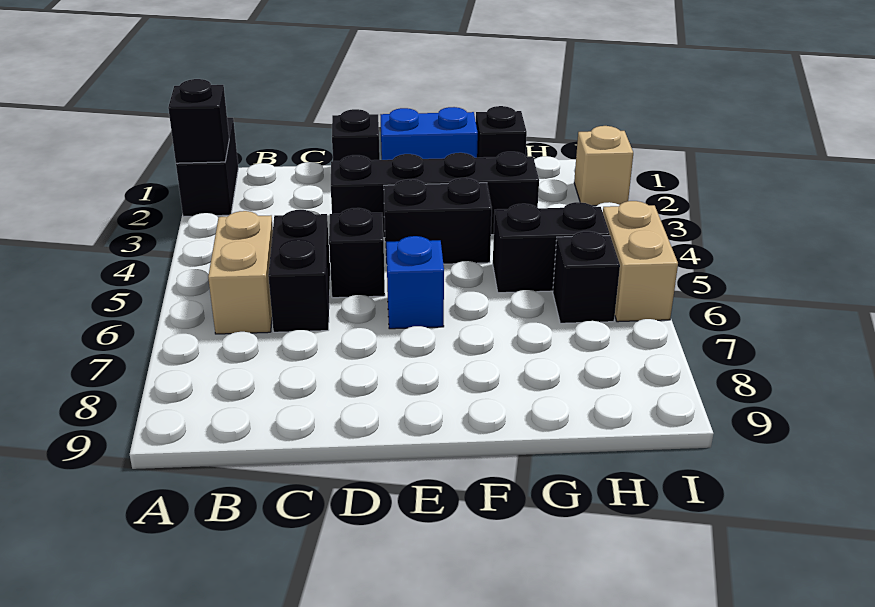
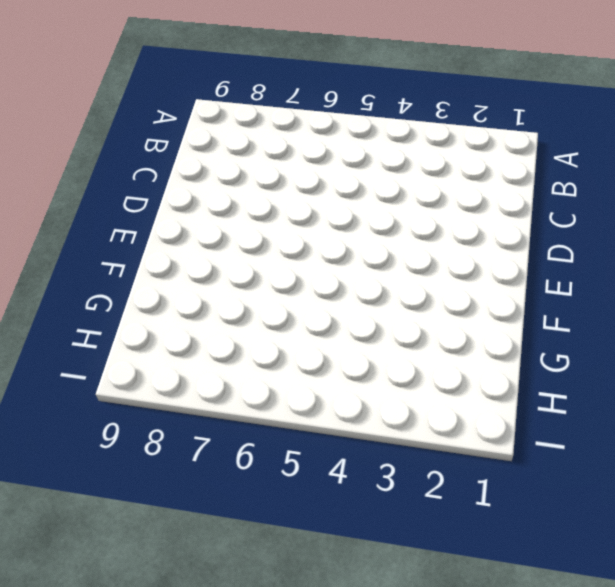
none -> black brick A1:A2 level 1
none -> tan brick B5:B6 level 1
none -> black brick C5:C6 level 1

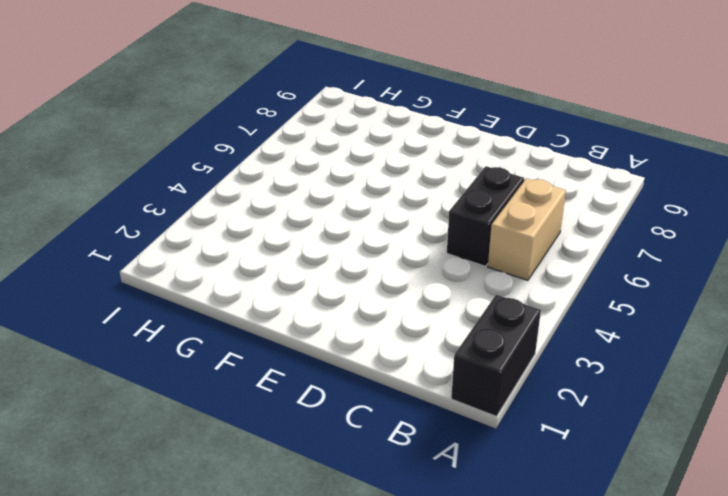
none -> black brick D1 level 1
none -> black brick D3:G3 level 1
none -> black brick D5 level 1

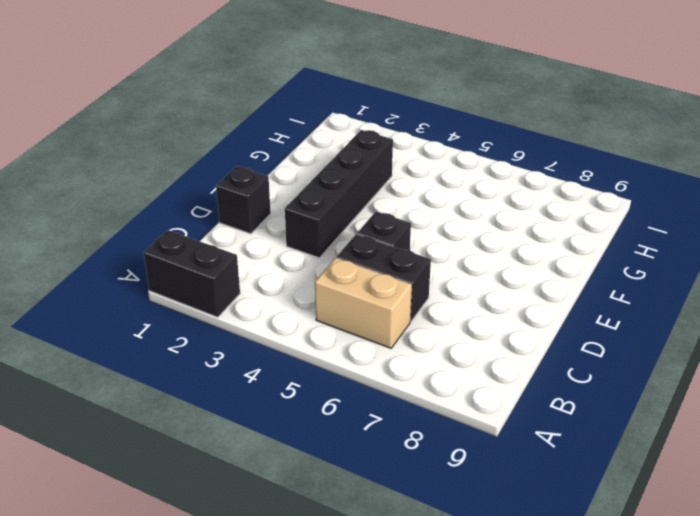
none -> blue brick E1:F1 level 1
none -> black brick E4:F4 level 1
none -> blue brick E6 level 1

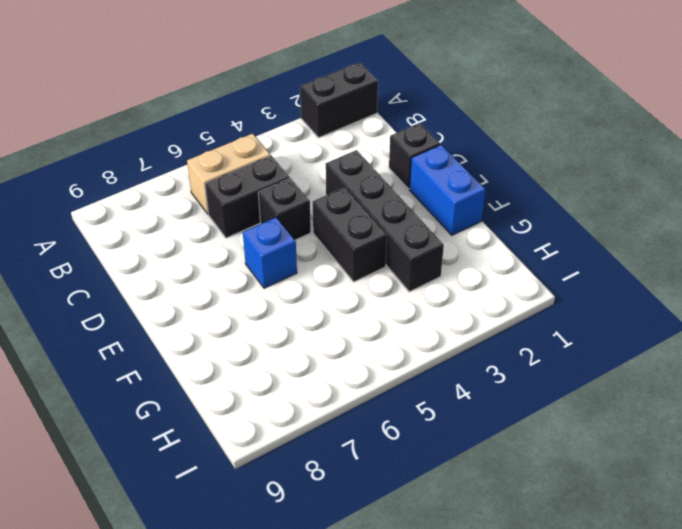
none -> black brick G1 level 1
none -> black brick G5:H5 level 1
none -> black brick H6 level 1

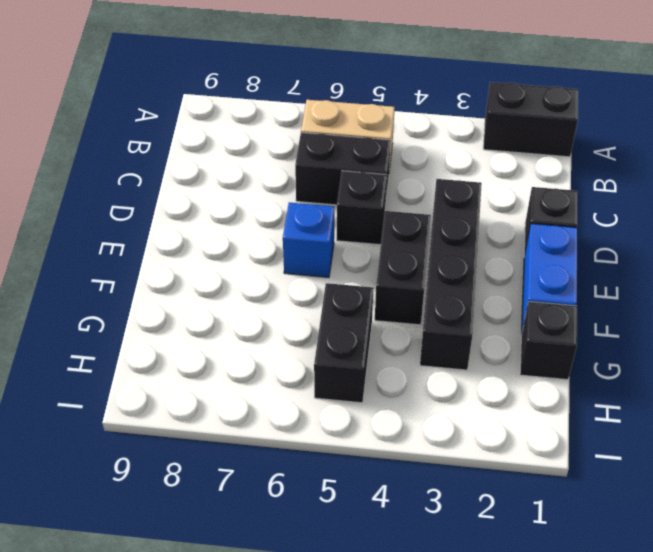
none -> black brick H6 level 1
none -> tan brick I2 level 1
none -> tan brick I5:I6 level 1

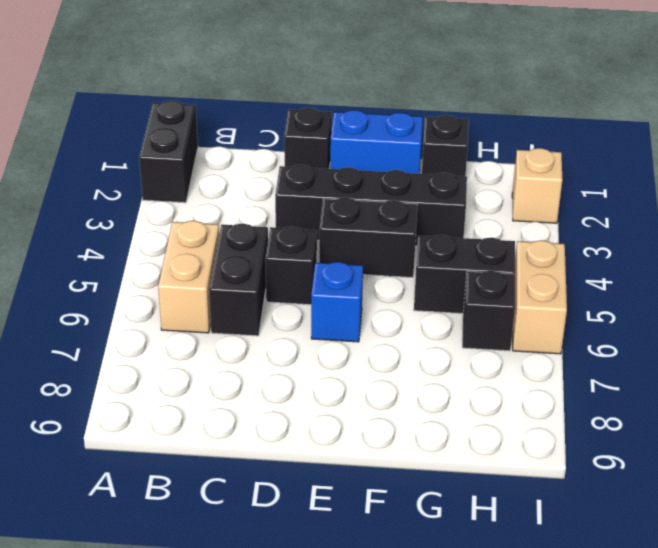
none -> black brick A2 level 2

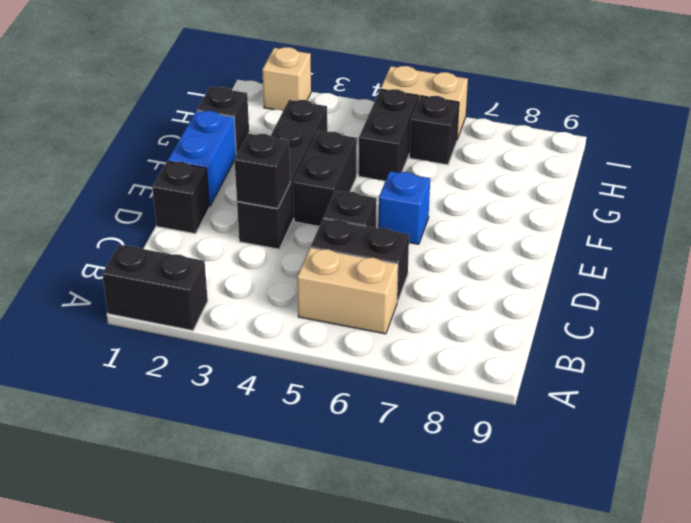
black brick D3 level 2 -> black brick A2 level 2

